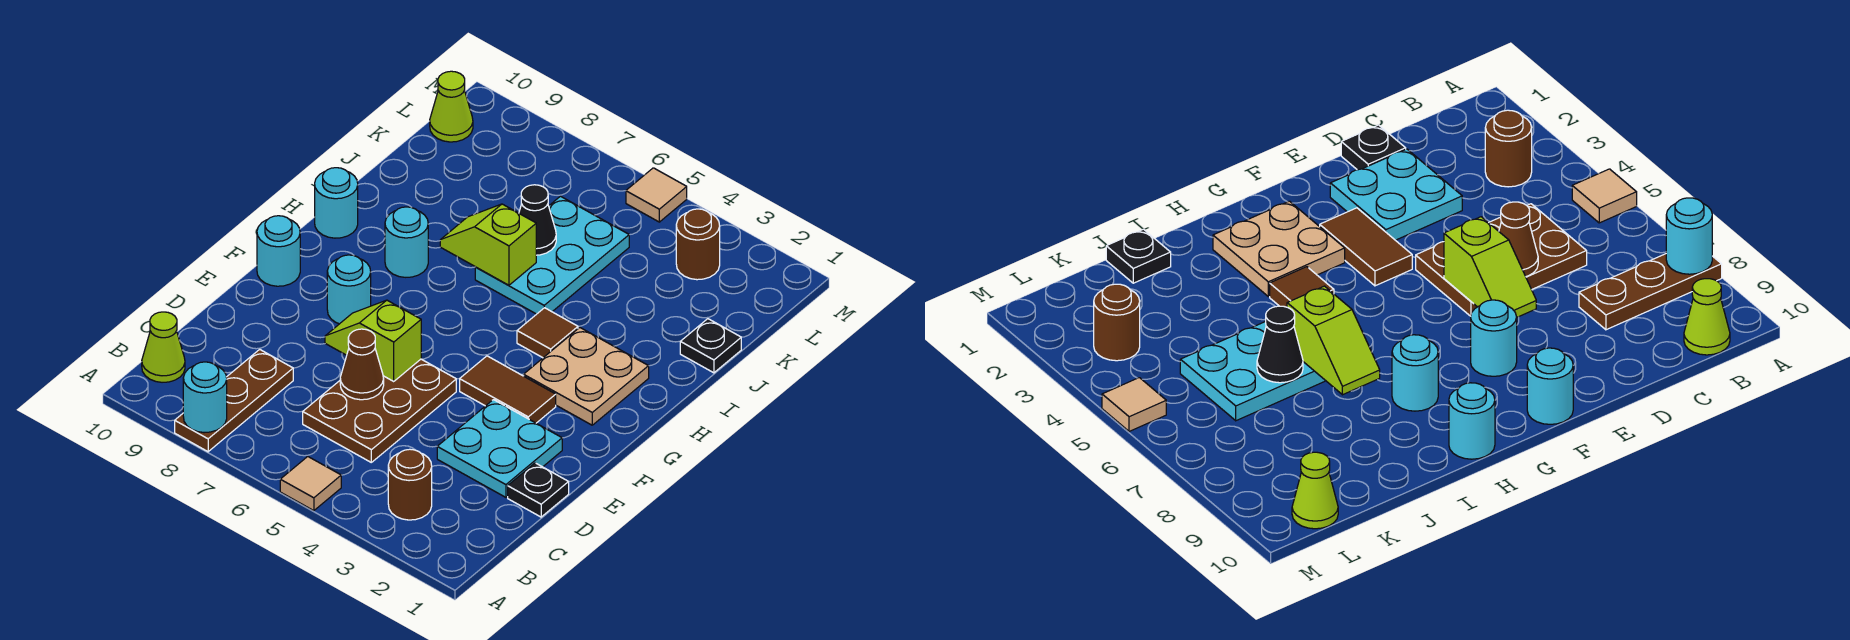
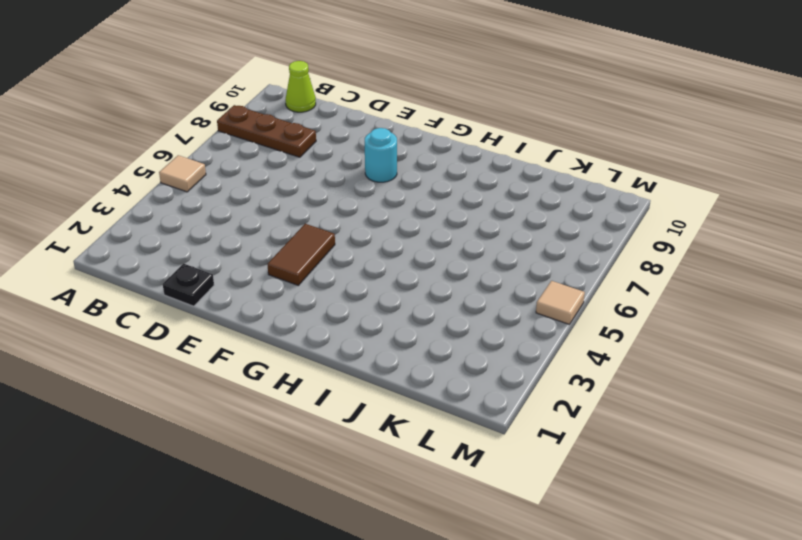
none -> brown round brick B3 level 1
none -> brown plate C5:E6 level 1
none -> cyan plate D2:E3 level 1

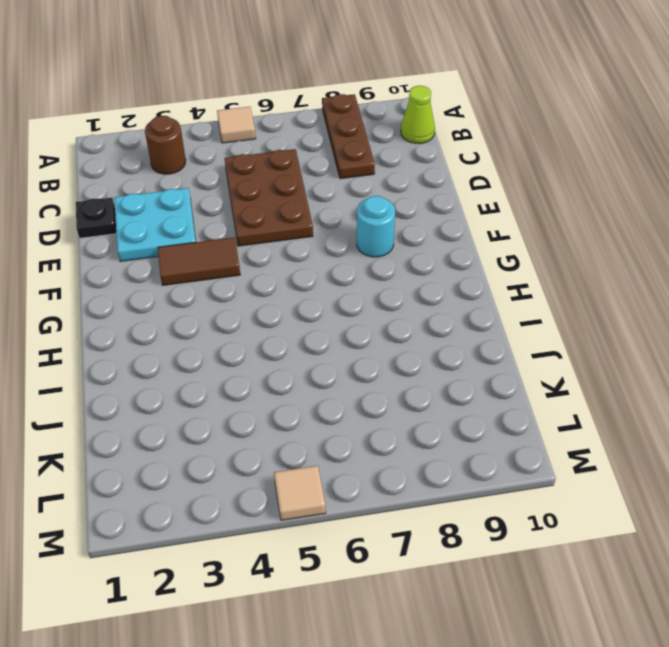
none -> cyan round brick F10 level 1
none -> tan plate G2:H3 level 1
none -> brown tile H4 level 1

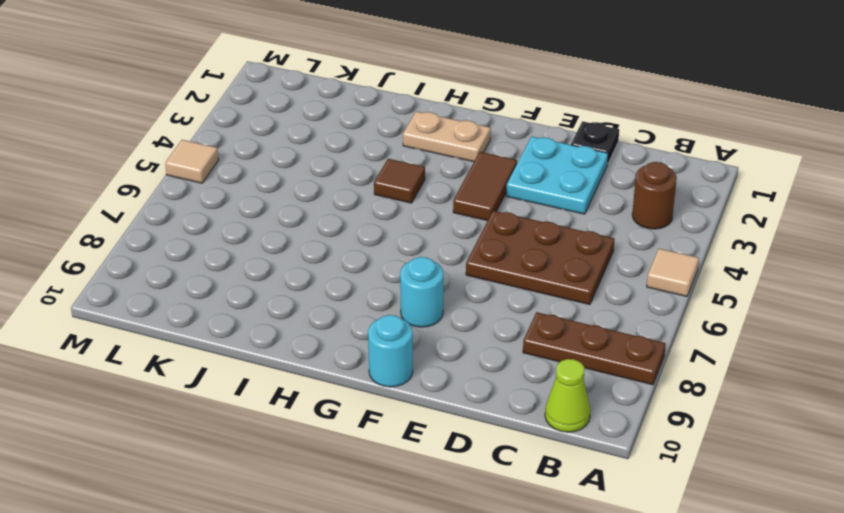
tan plate G2:H2 level 1 -> tan plate G2:H3 level 1
none -> cyan round brick H8 level 1
none -> cyan round brick H10 level 1
none -> cyan plate I5:K6 level 1

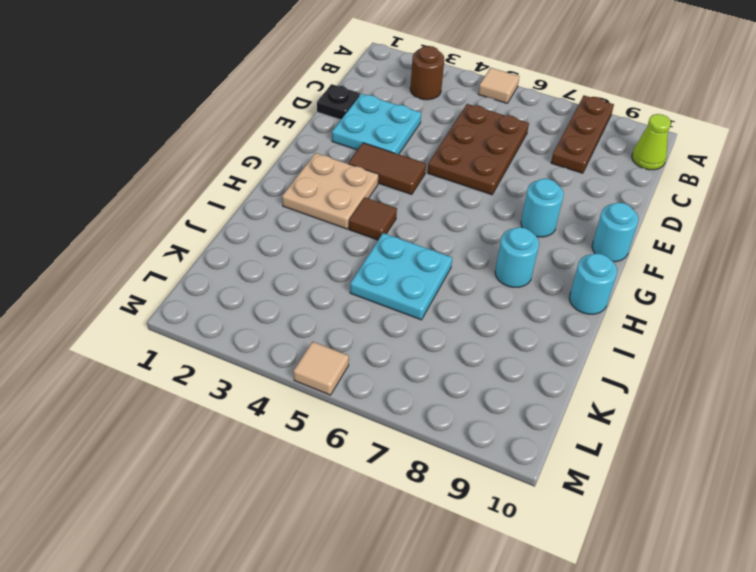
cyan plate I5:J6 level 1 -> cyan plate I5:K6 level 1
none -> black plate J1 level 1
none -> brown round brick L3 level 1
none -> lime cone L10 level 1

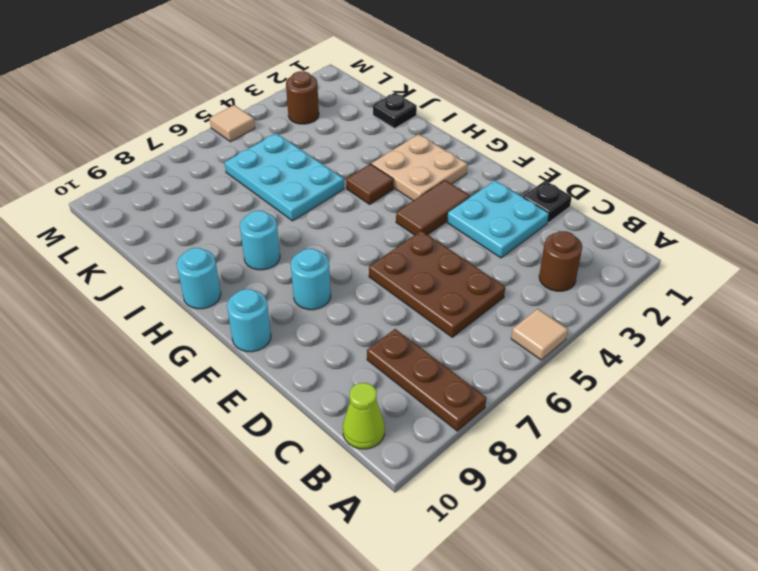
none -> lime cone L10 level 1
none -> cyan round brick A8 level 2
none -> brown cone D6 level 2

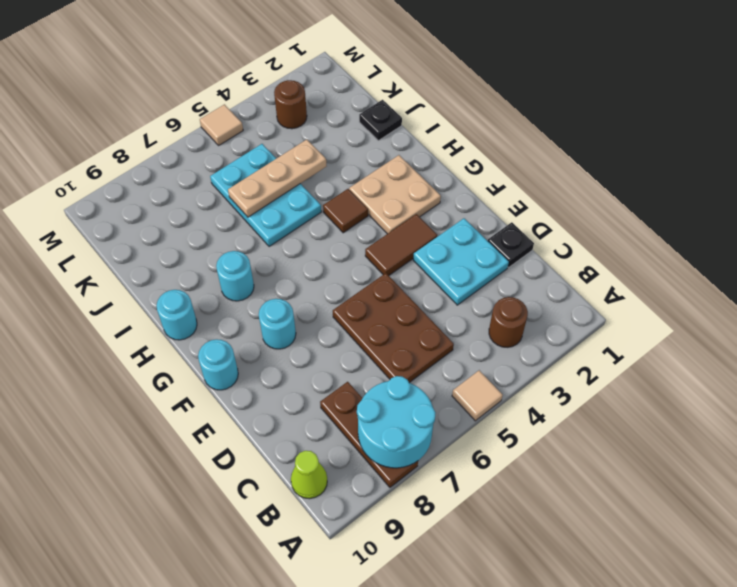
cyan round brick A7:B8 level 2 -> cyan round brick A8 level 2
tan plate J4:J6 level 2 -> black cone J6 level 2
none -> lime cone L10 level 1
none -> brown cone D6 level 2
none -> lime slope E6:E7 level 2 top 6

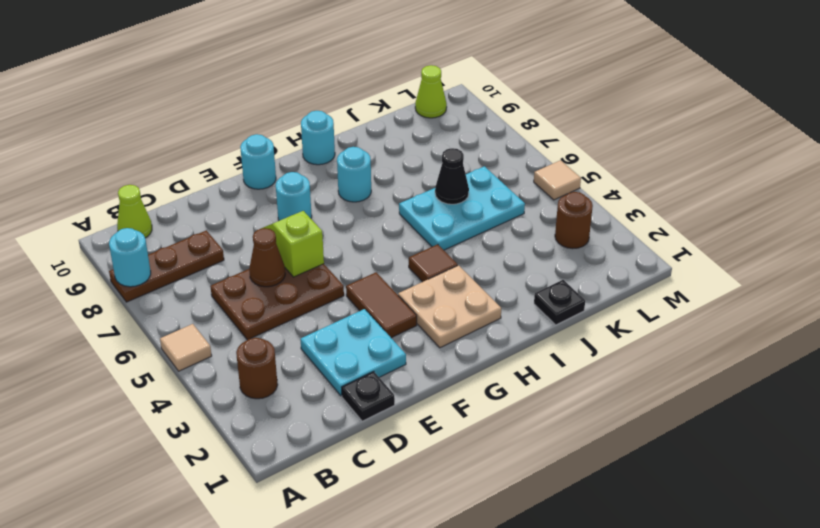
none -> lime slope I6:I7 level 2 top 6

